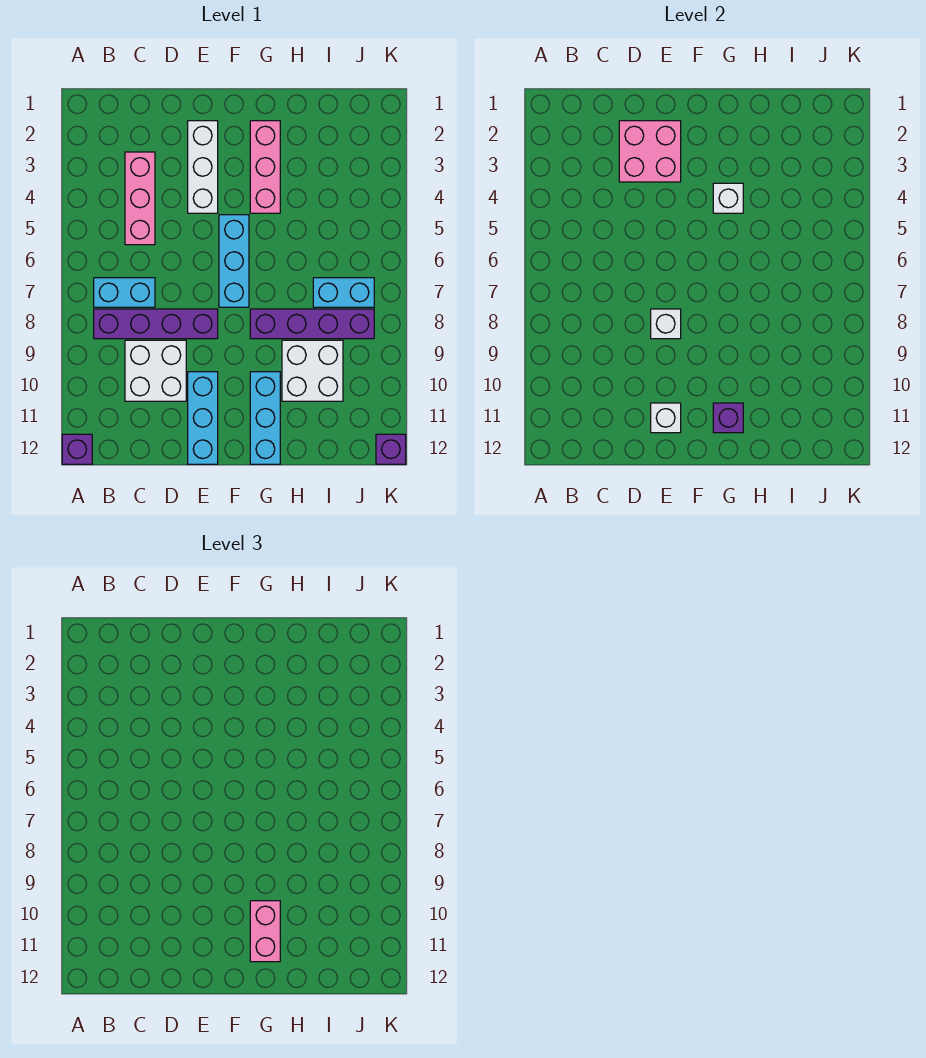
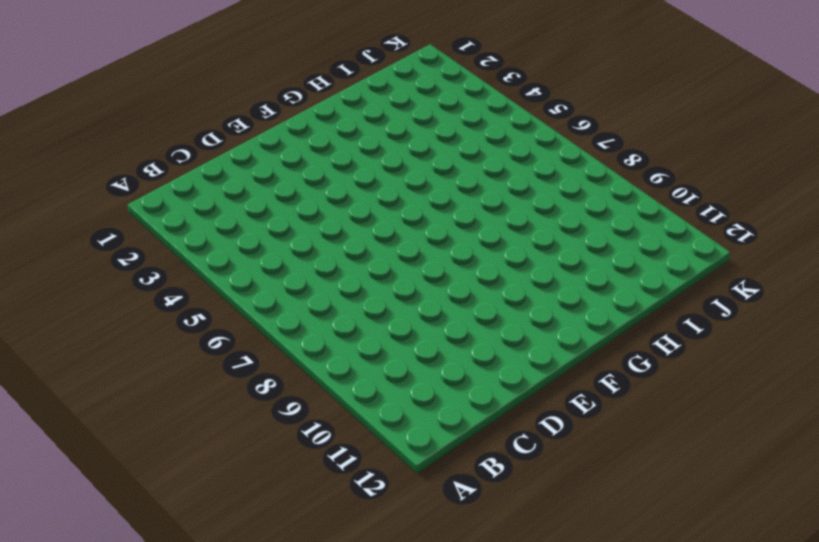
none -> purple brick A12 level 1
none -> cyan brick B7:C7 level 1
none -> purple brick B8:E8 level 1

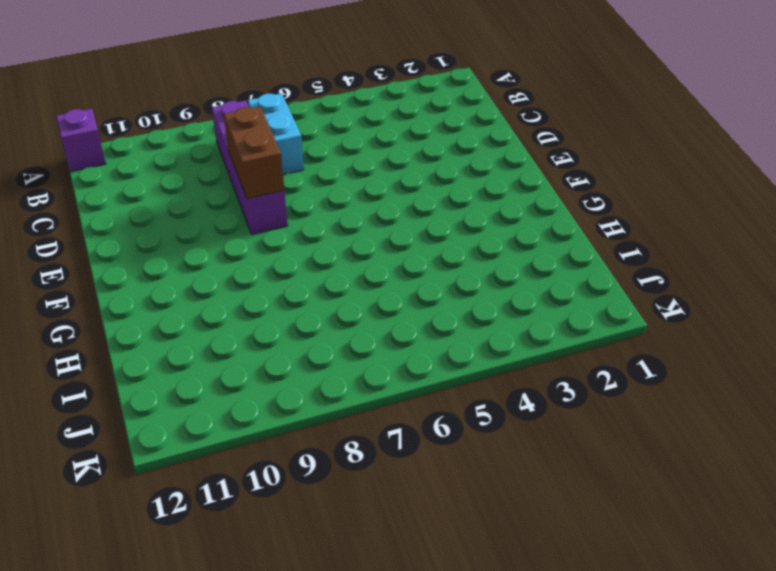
brown brick D8:E8 level 2 -> white brick E8 level 2
none -> pink brick C3:C5 level 1
none -> white brick C9:D10 level 1
none -> white brick E2:E4 level 1

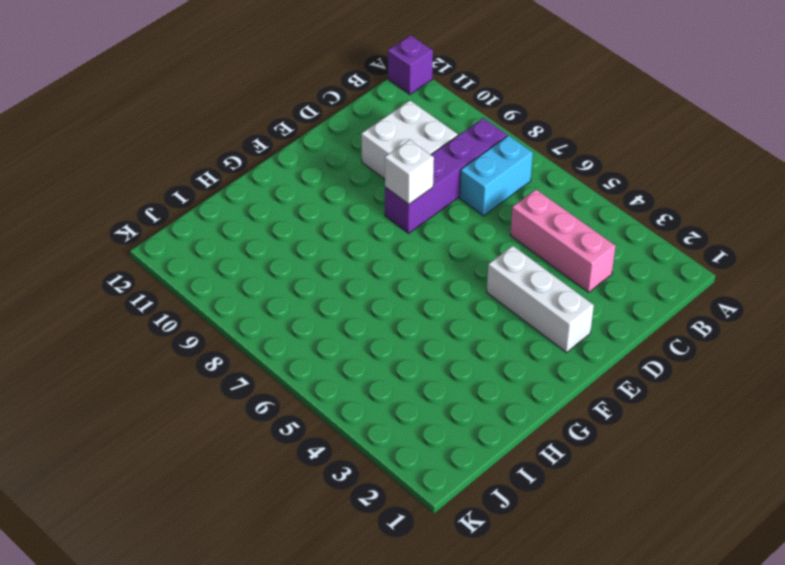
none -> cyan brick E10:E12 level 1
none -> cyan brick F5:F7 level 1
none -> pink brick G2:G4 level 1

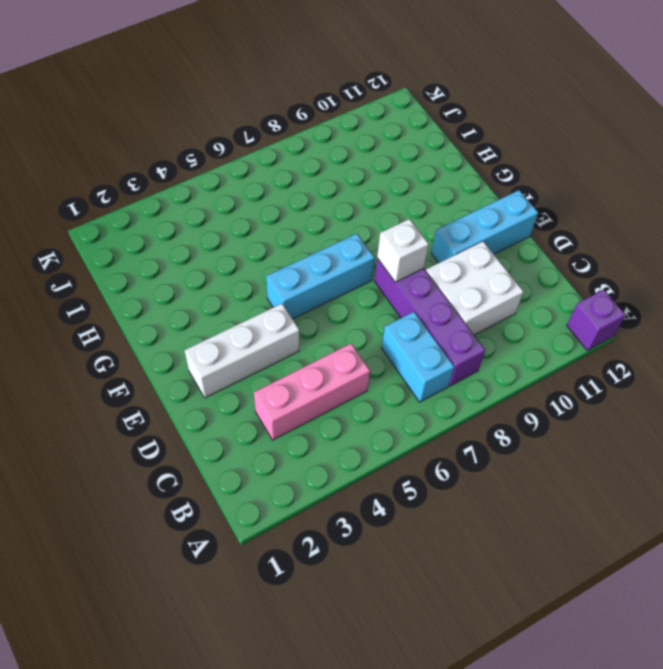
none -> pink brick G2:G4 level 1
none -> purple brick G8:J8 level 1
none -> cyan brick G10:G12 level 1

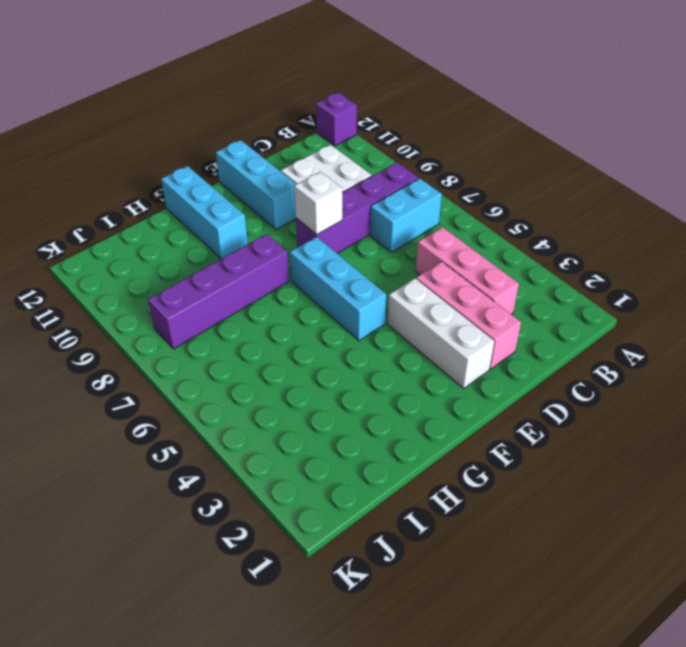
pink brick D2:D4 level 1 -> pink brick G2:G4 level 1
none -> white brick H9:I10 level 1
none -> cyan brick I7:J7 level 1
none -> purple brick K12 level 1

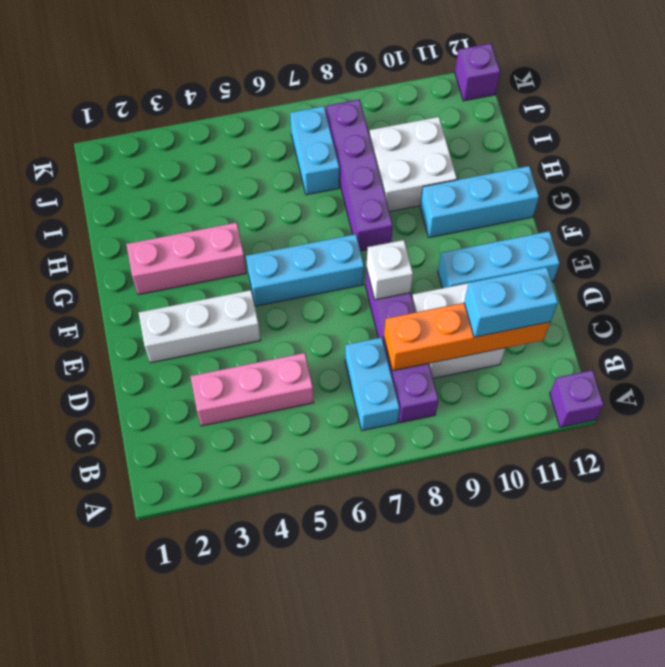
orange brick C8:C11 level 2 -> none
cyan brick C10:C11 level 3 -> none
none -> pink brick D2:E3 level 2
none -> white brick E11 level 2
none -> white brick G4 level 2

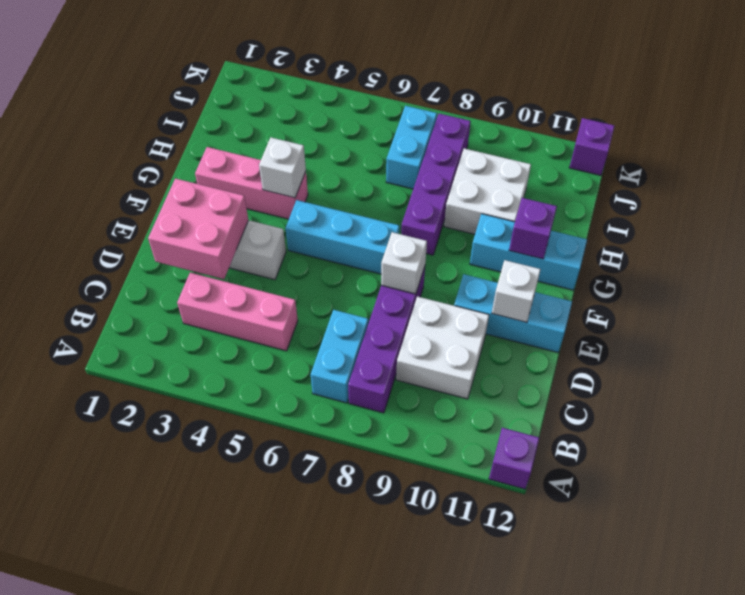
none -> pink brick G10:G11 level 3

